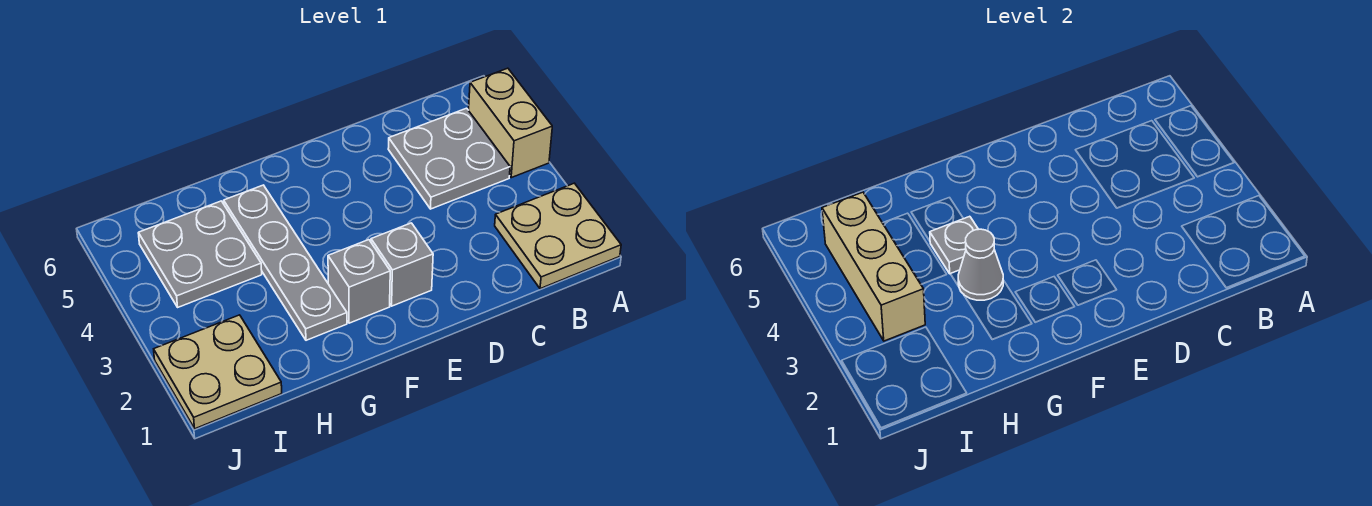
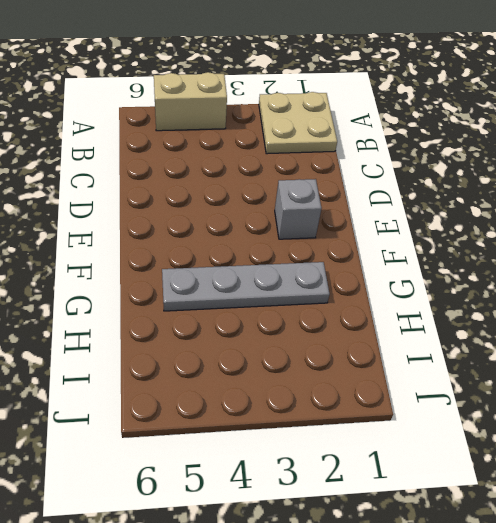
none -> grey plate B4:C5 level 1
none -> grey brick F2 level 1

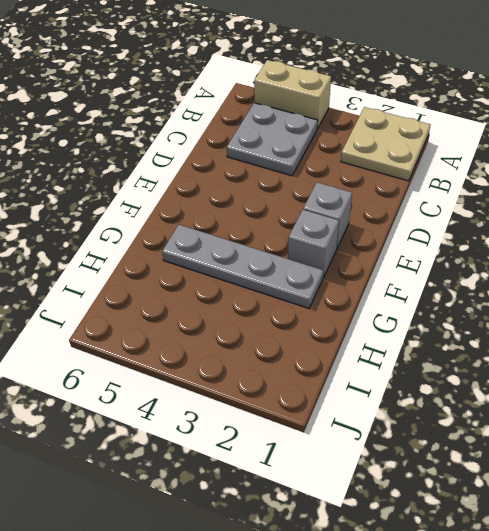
none -> grey plate H4:I5 level 1
none -> tan plate I1:J2 level 1

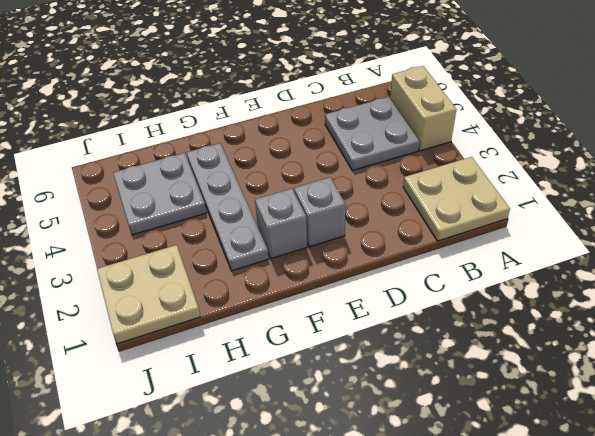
none -> grey cone G3 level 2
none -> grey plate G4 level 2

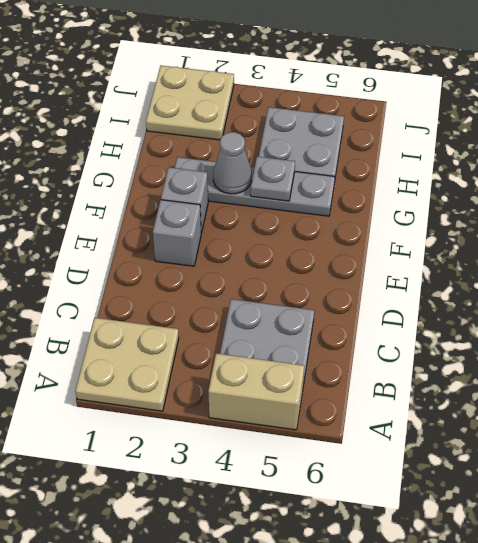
none -> tan brick I3:I5 level 2

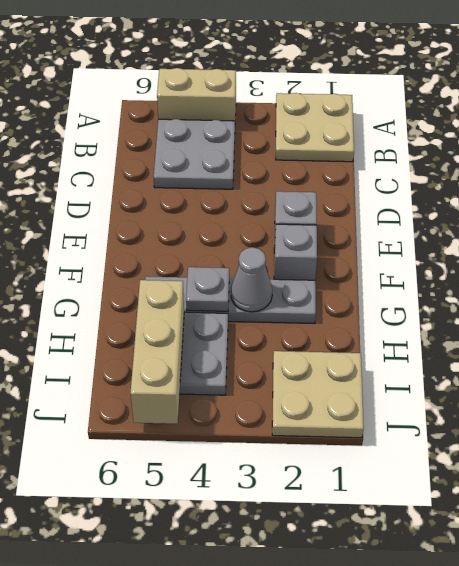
tan brick H5:J5 level 2 -> tan brick I3:I5 level 2

